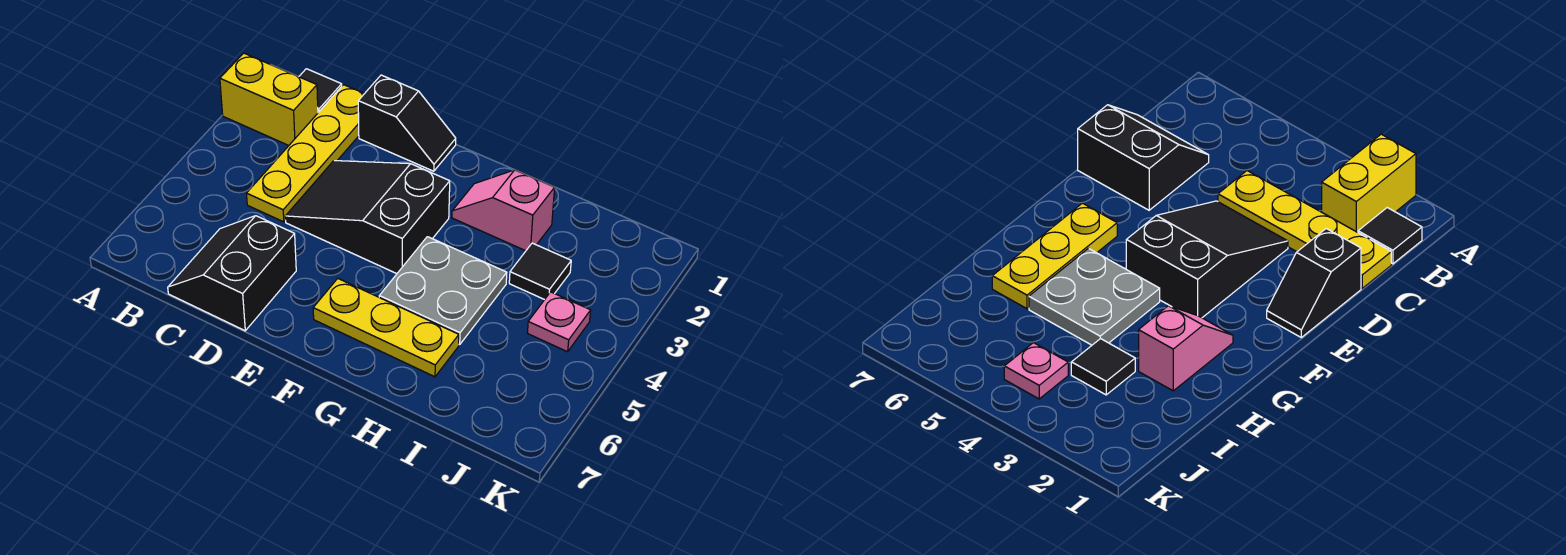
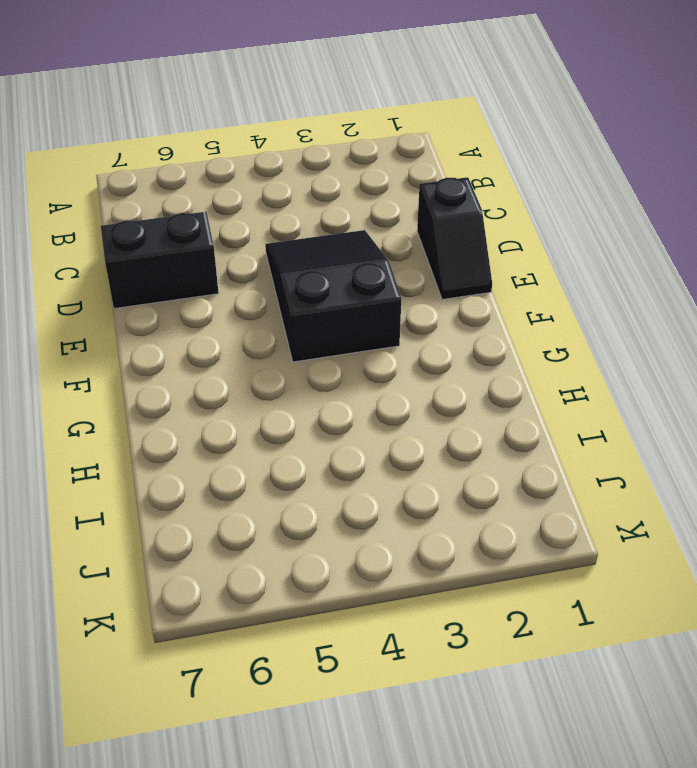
none -> yellow brick A2:B2 level 1
none -> black tile B1 level 1

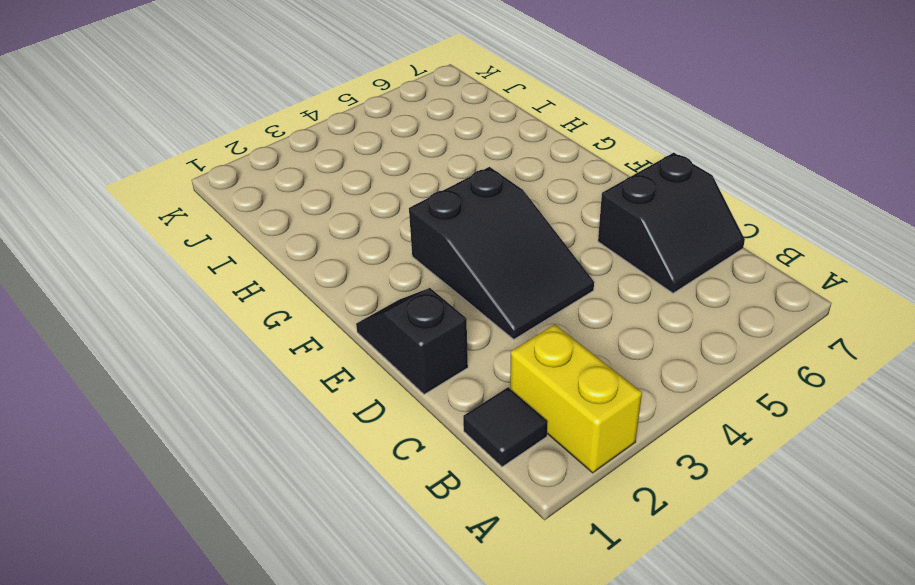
none -> yellow plate C1:C4 level 1
none -> yellow plate F6:H6 level 1

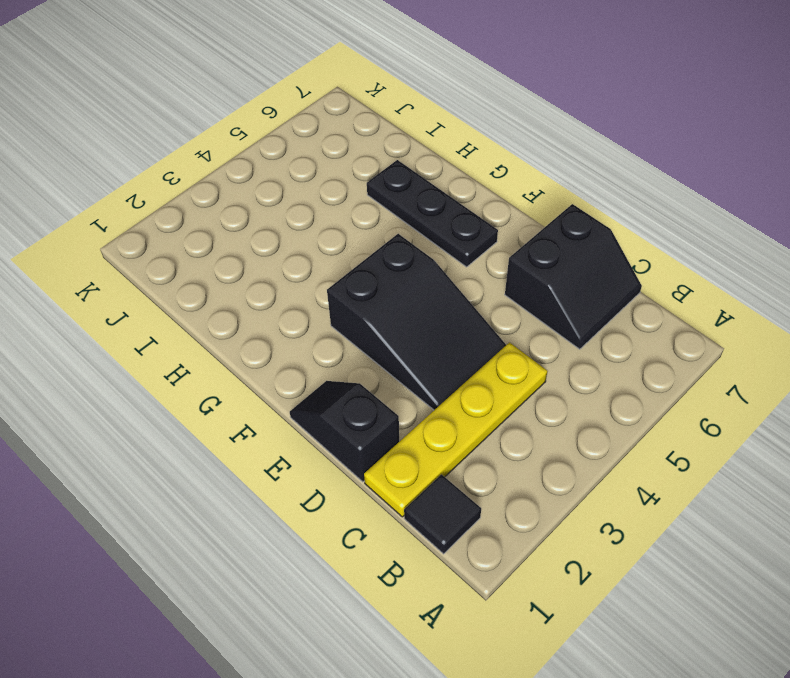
black plate F6:H6 level 1 -> yellow plate F6:H6 level 1
none -> yellow brick A2:B2 level 1
none -> pink slope G2:H2 level 1 top H

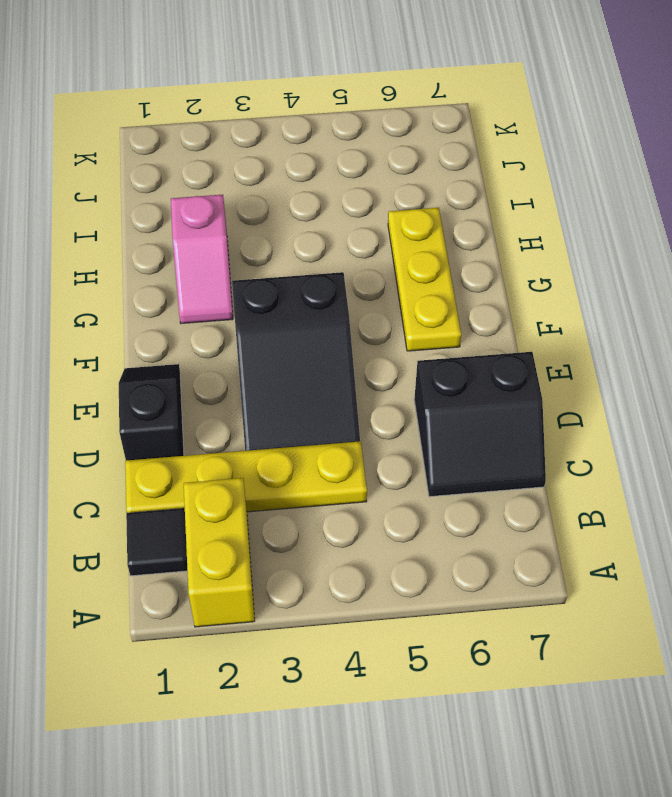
none -> grey plate G4:H5 level 1
none -> black tile I3 level 1

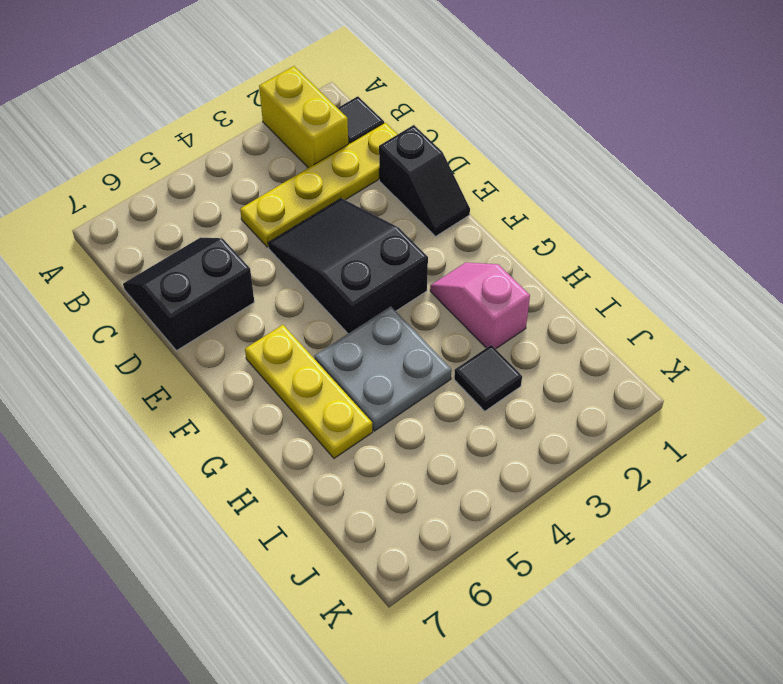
none -> pink plate J4 level 1

